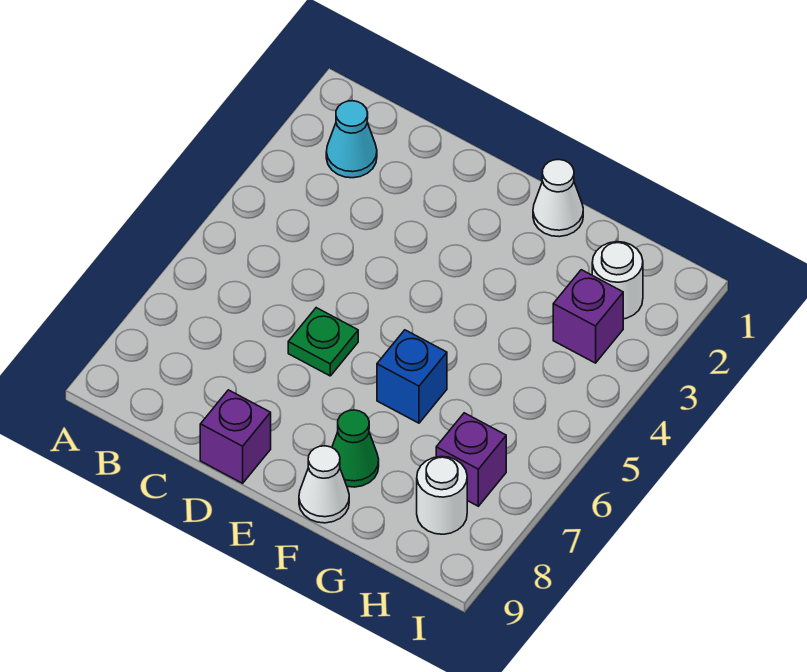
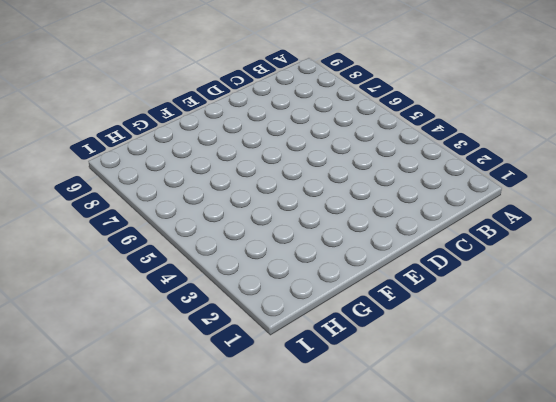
none -> cyan cone B2 level 1
none -> green plate D6 level 1

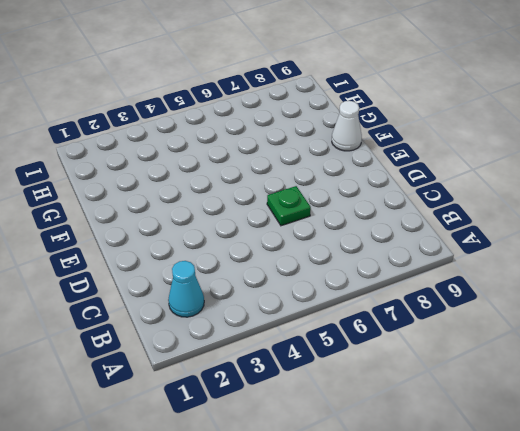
none -> purple brick D9 level 1
none -> white cone F1 level 1

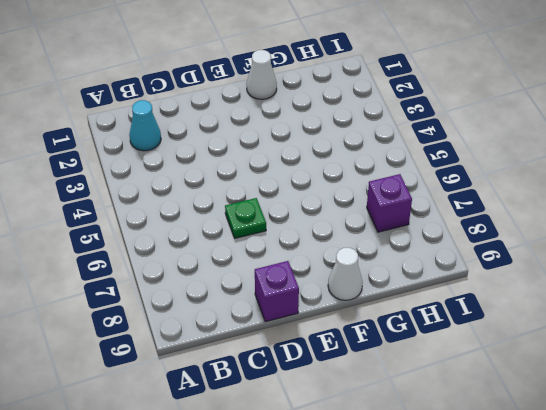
none -> blue brick F6 level 1
none -> green cone F8 level 1

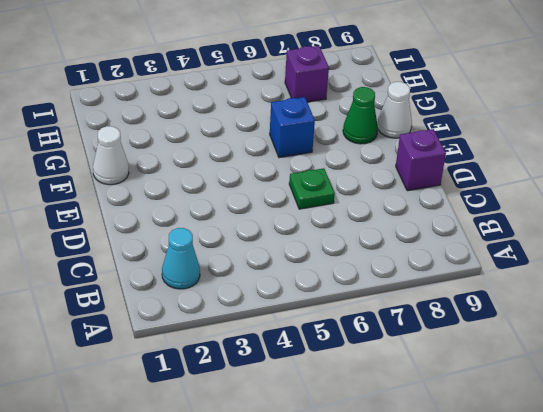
none -> white round brick H2 level 1
none -> purple brick H3 level 1

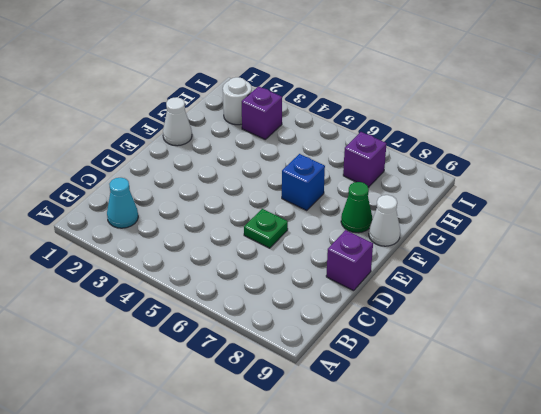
none -> white round brick H8 level 1

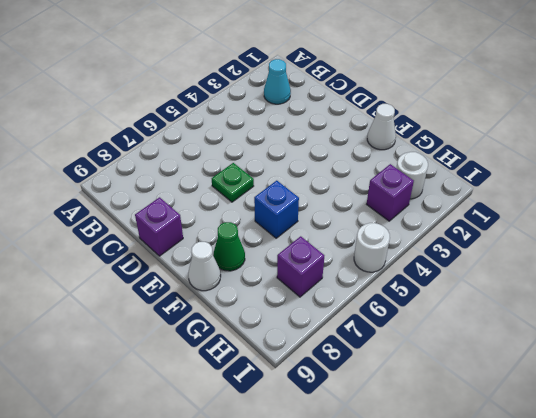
white round brick I5 level 1 -> white round brick H8 level 1

